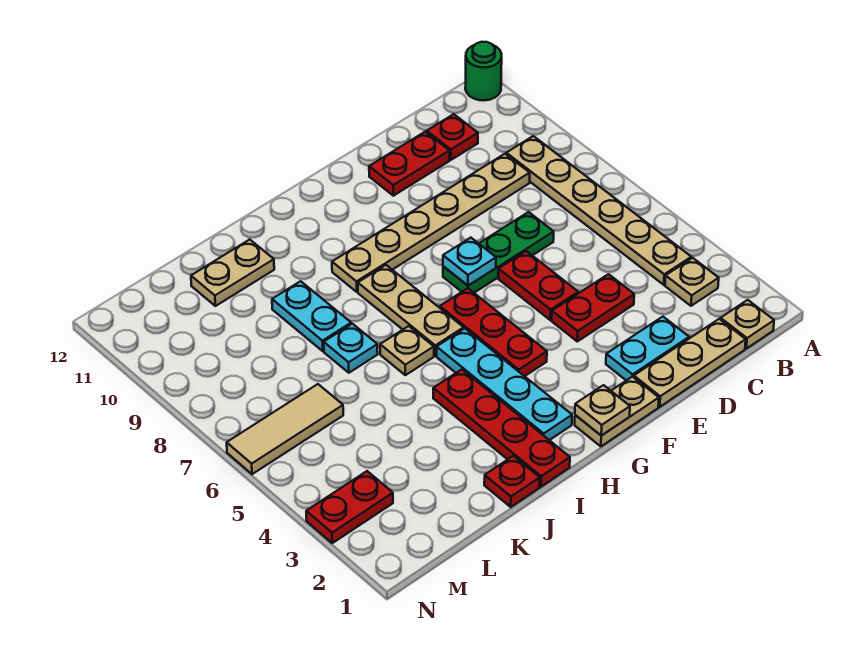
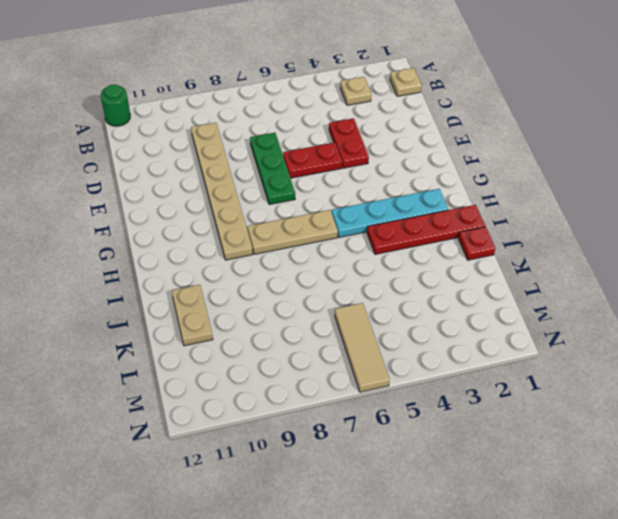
none -> tan plate B4:B9 level 1
none -> tan plate C1:E1 level 1
none -> red plate C11 level 1

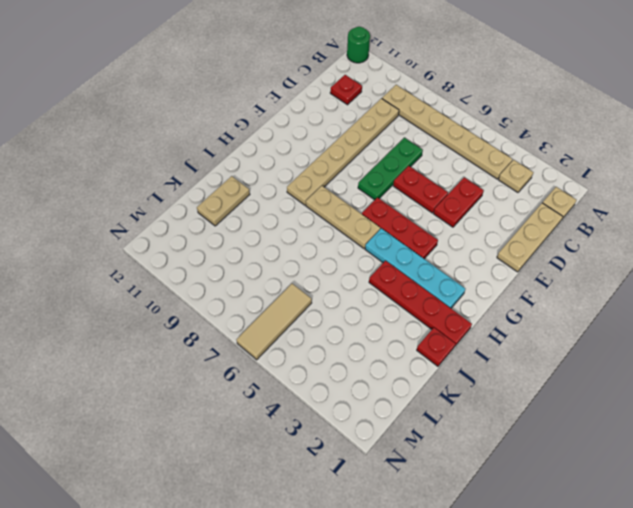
none -> cyan plate D2:E2 level 1
none -> red plate D11:E11 level 1
none -> tan plate F1:G1 level 1

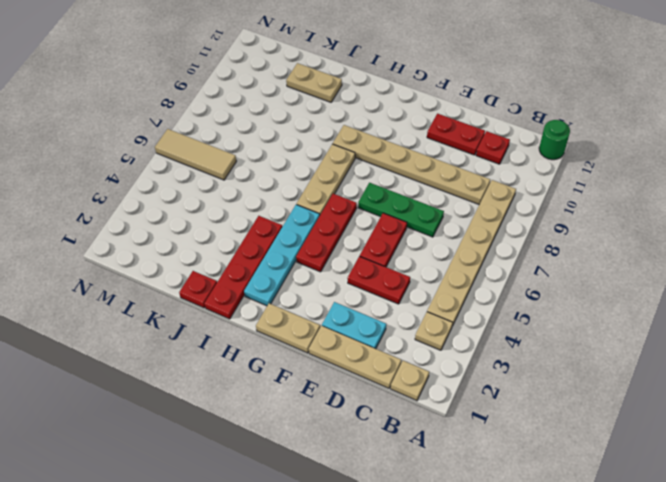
none -> tan plate I6 level 1
none -> cyan plate J7 level 1
none -> cyan plate J8:J9 level 1

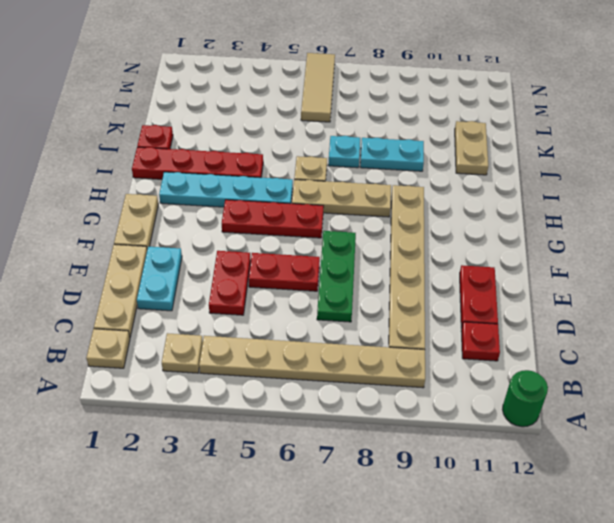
none -> red plate M3:N3 level 1
none -> cyan plate F7 level 2
none -> tan plate G1 level 2

